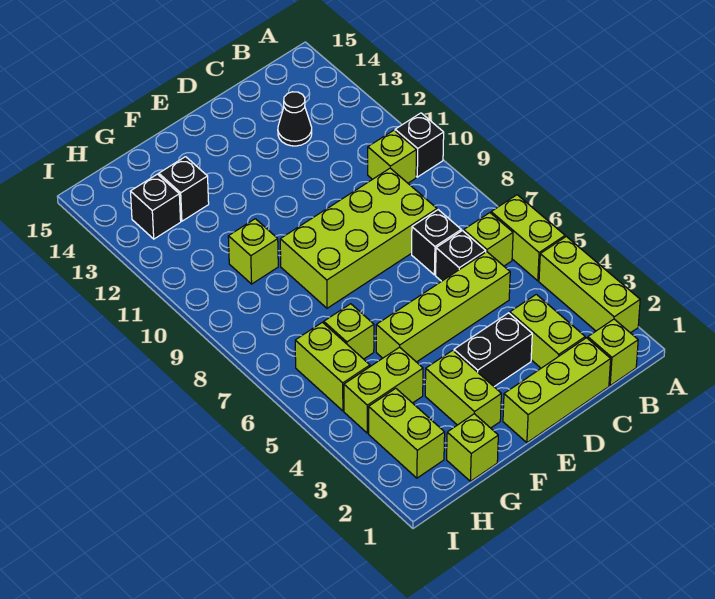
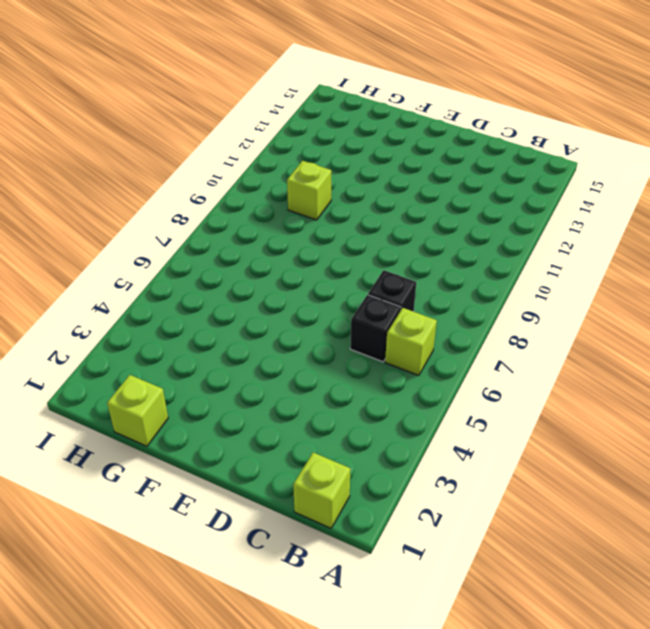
none -> lime brick A2:A4 level 1
none -> lime brick A5:A6 level 1
none -> black brick A10 level 1

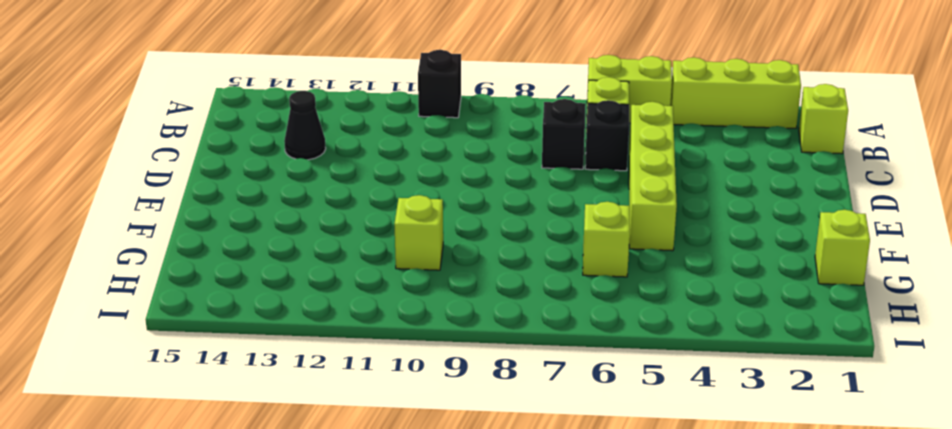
none -> lime brick B10 level 1
none -> lime brick C1:E1 level 1
none -> lime brick C2:C3 level 1

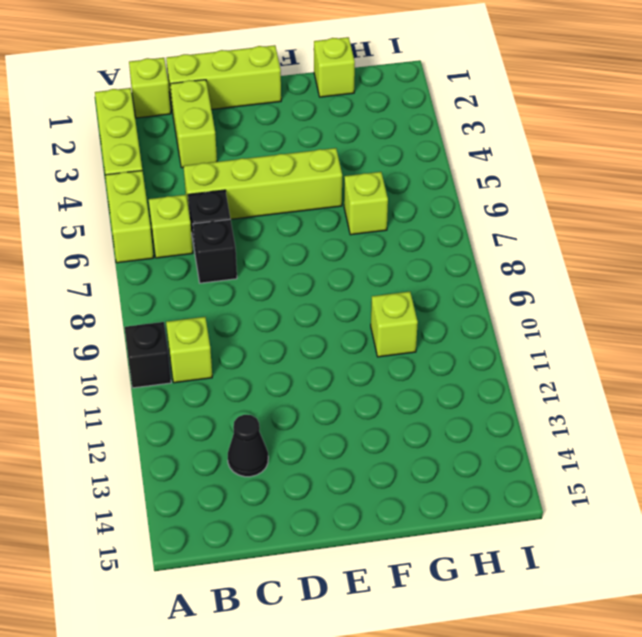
none -> lime brick C8:F9 level 1
none -> black brick D3:E3 level 1
none -> lime brick F2:F3 level 1

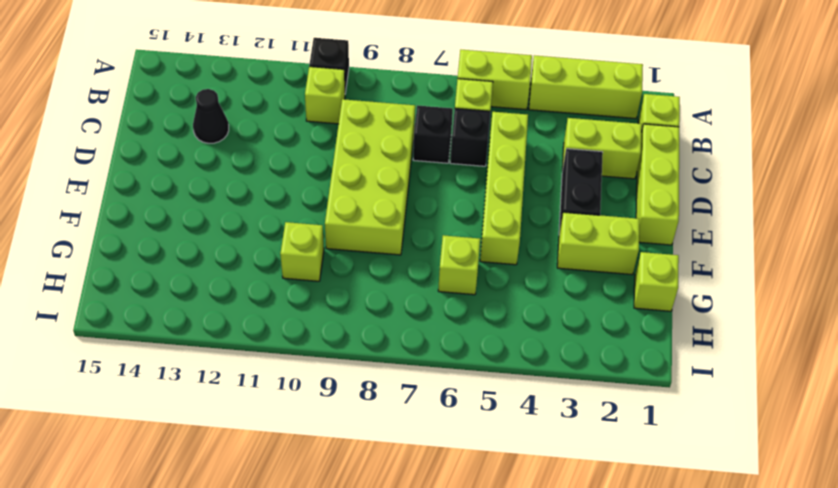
none -> lime brick G4:H4 level 1
none -> black brick G13 level 1
none -> lime brick H2:H3 level 1

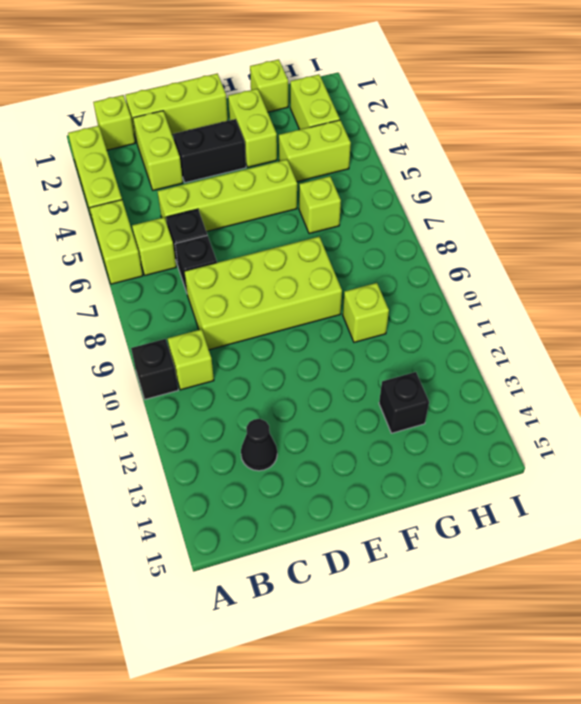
none -> lime brick H5:H6 level 1
none -> black brick H13 level 1

